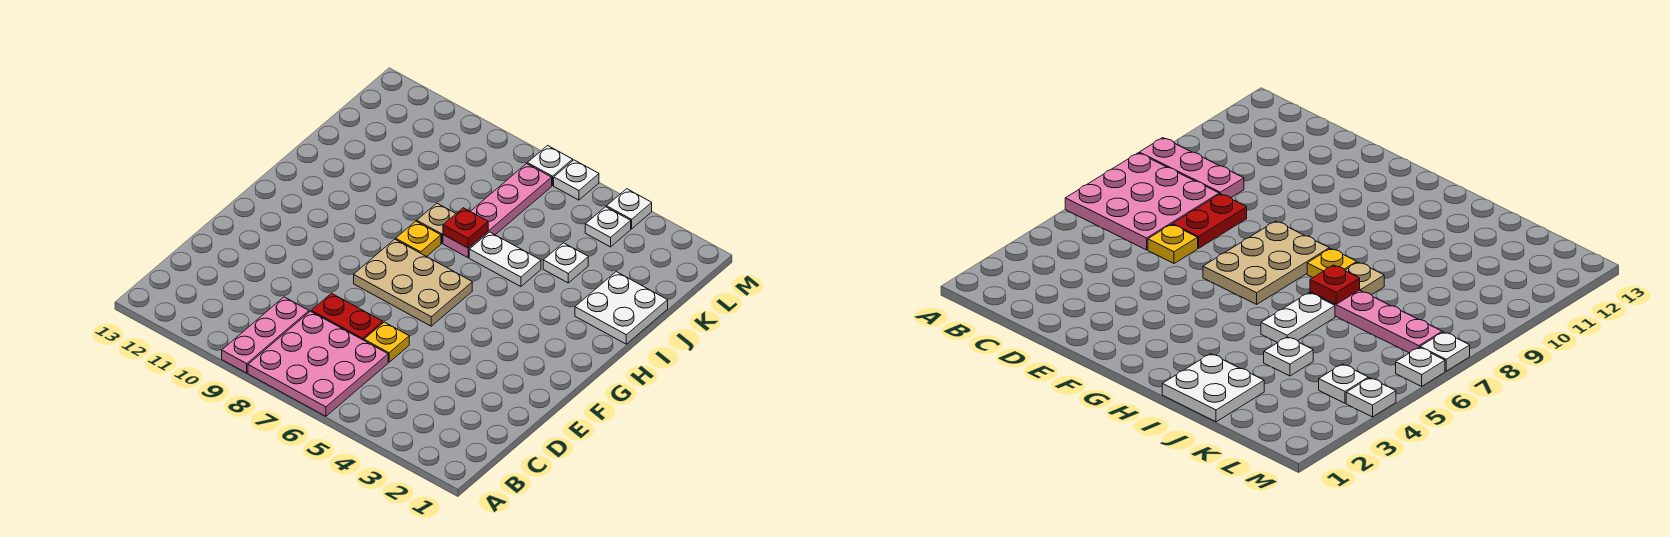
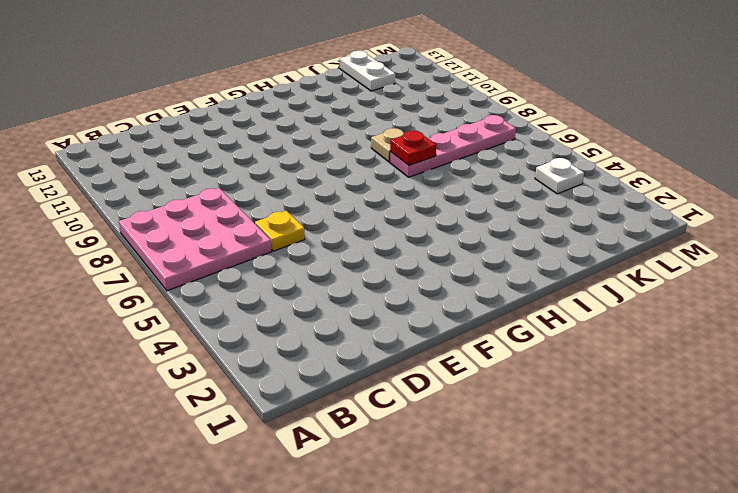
white plate K12:K13 level 1 -> white plate I5:I6 level 1
none -> pink plate A9:C9 level 1
none -> red plate D7:D8 level 1
none -> tan plate F6:G8 level 1

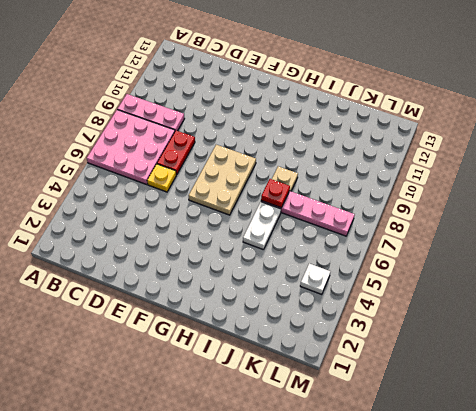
none -> yellow plate H8 level 1
none -> white plate I1:J2 level 1
none -> white plate J4 level 1

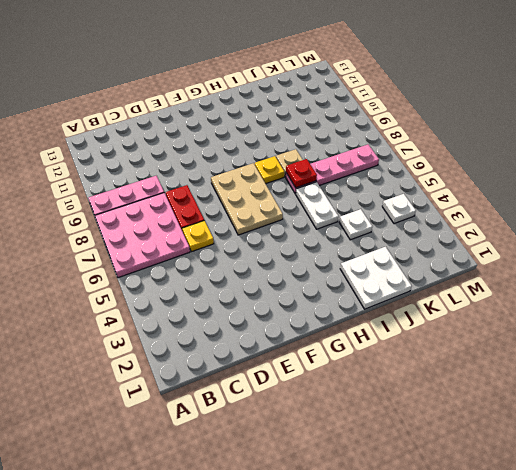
none -> white plate M4 level 1
none -> white plate M6 level 1
none -> white plate M7 level 1

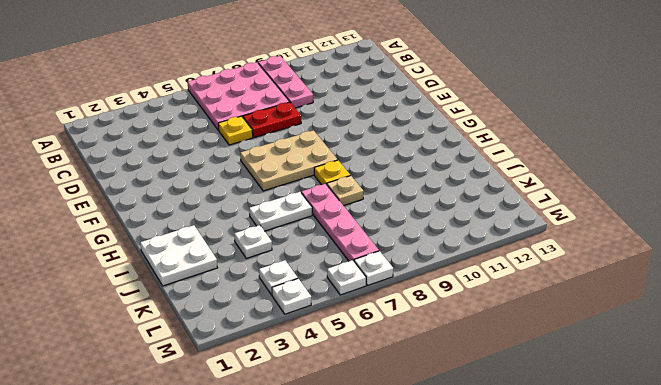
none -> red plate I7 level 2

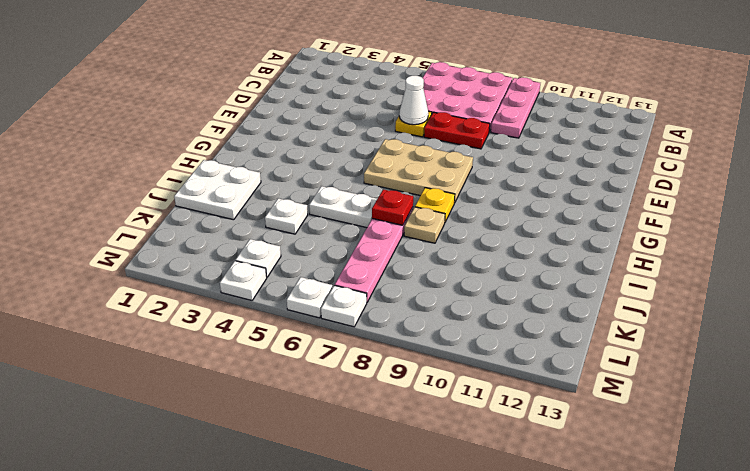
white cone D6 level 2 -> none

